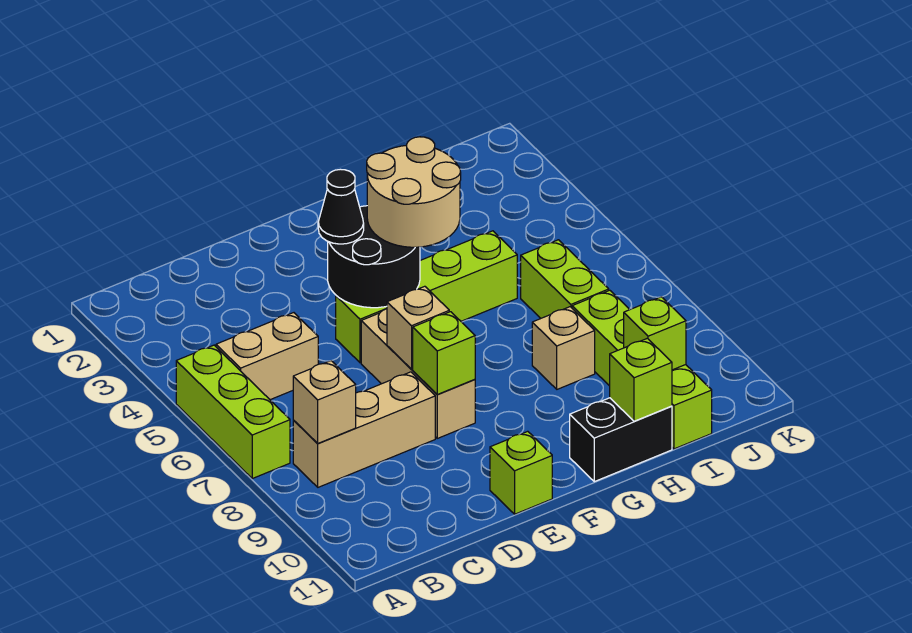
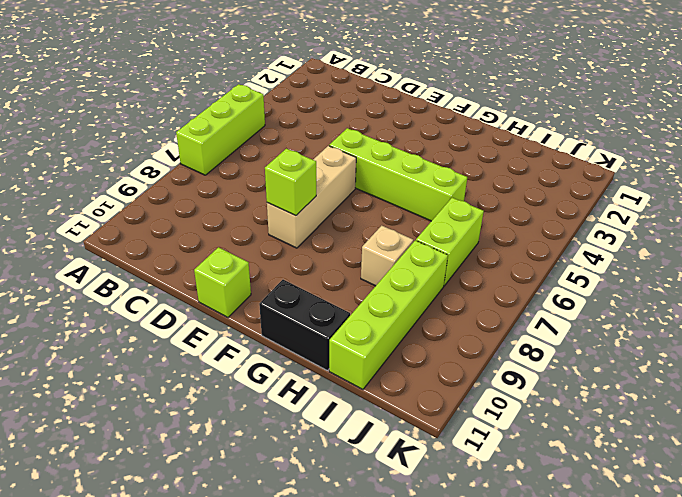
none -> tan brick B5:C5 level 1
none -> tan brick B8:D8 level 1
none -> tan brick B8 level 2

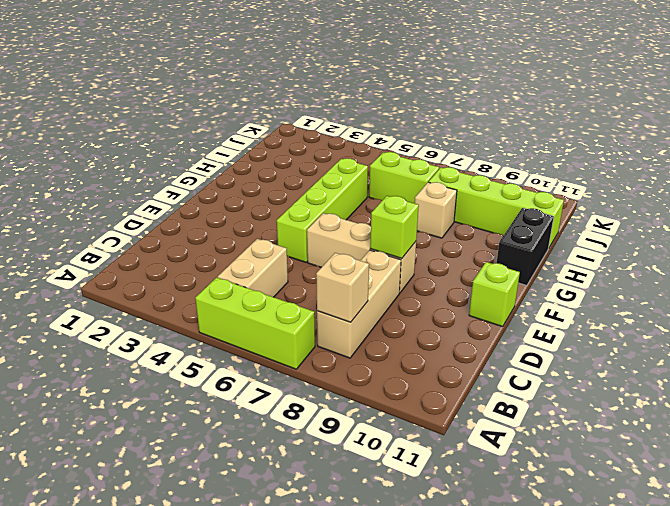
none -> black round brick E4:F5 level 2
none -> tan brick E7 level 2
none -> lime brick H11 level 2

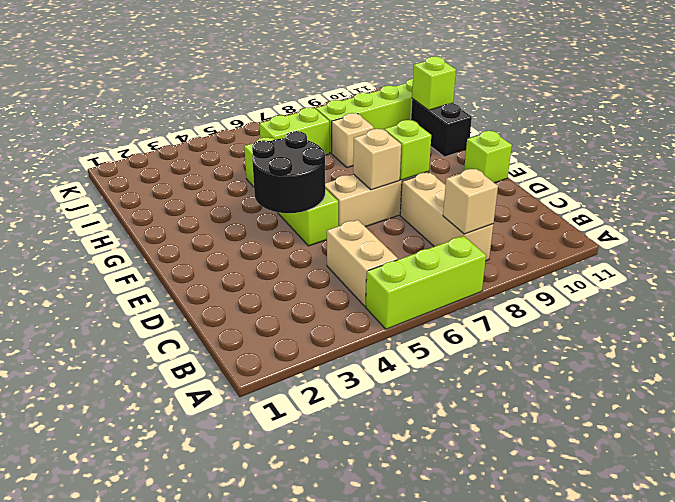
none -> lime brick I10 level 2
none -> black cone E4 level 3
none -> tan round brick F4:G5 level 3

